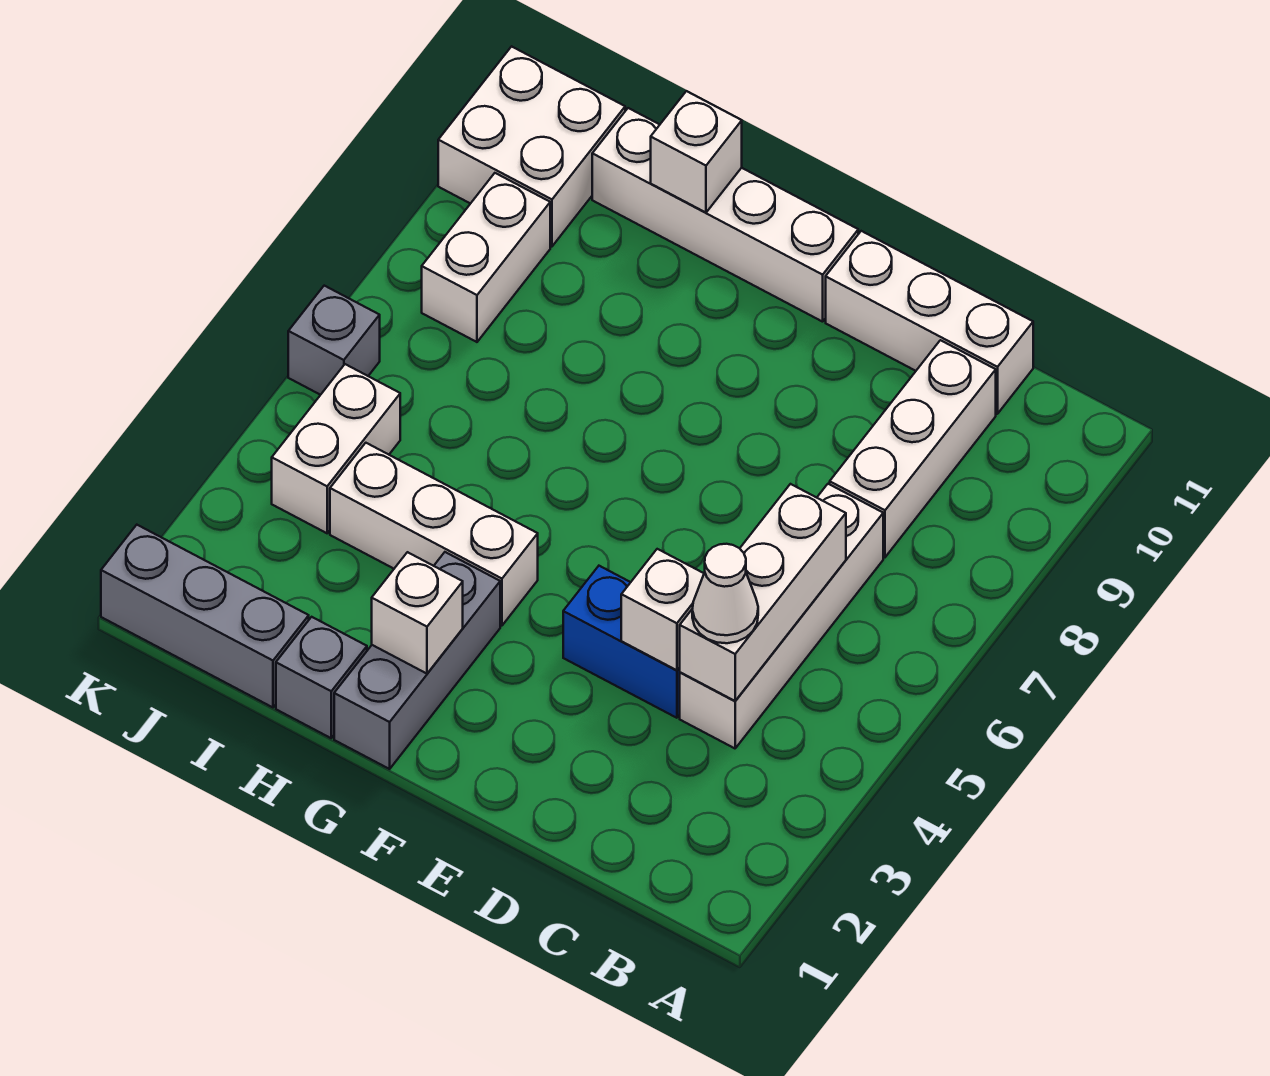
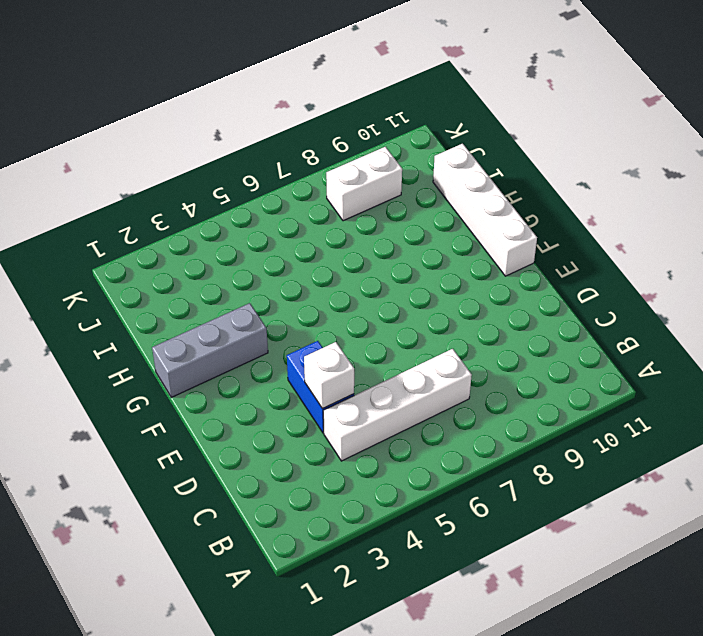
none -> white brick C8:C10 level 1
none -> white brick C11:E11 level 1
none -> white brick G4:I4 level 1

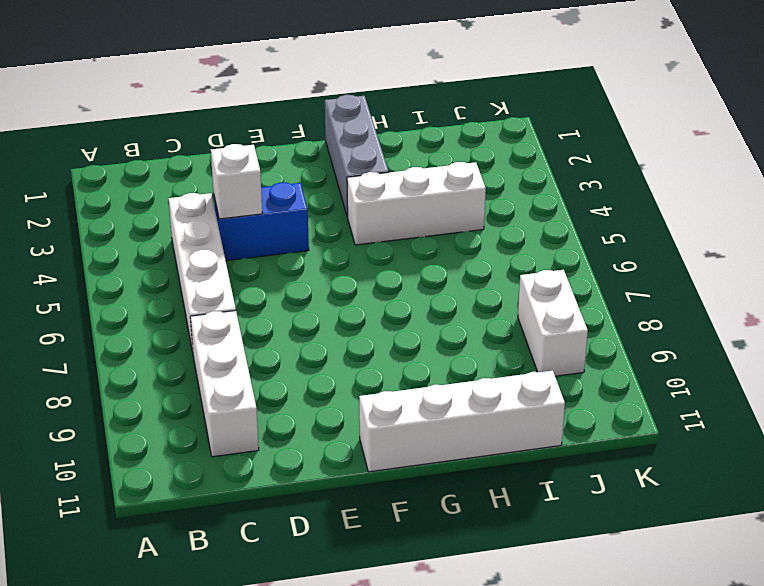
none -> white brick C11:E11 level 1
none -> grey brick H1 level 1
none -> grey brick I1:K1 level 1

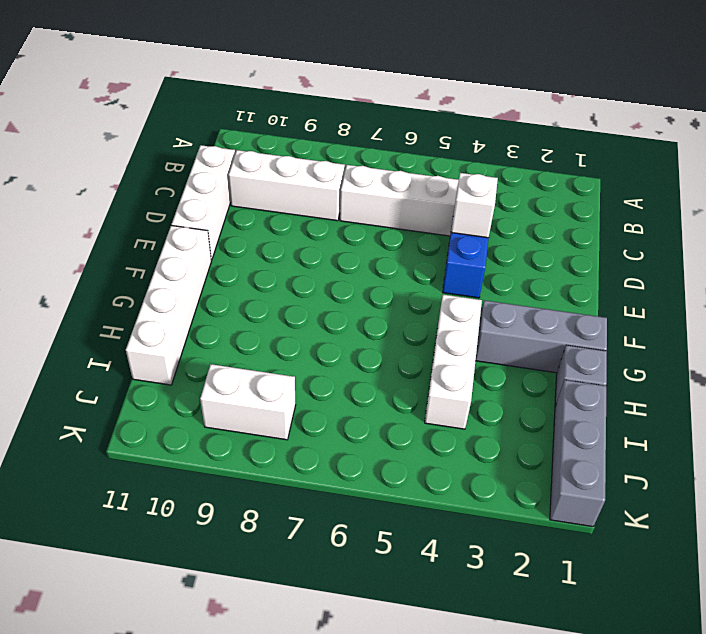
none -> white brick J4:J5 level 1
none -> white brick J10:K11 level 1
none -> grey brick K6 level 1

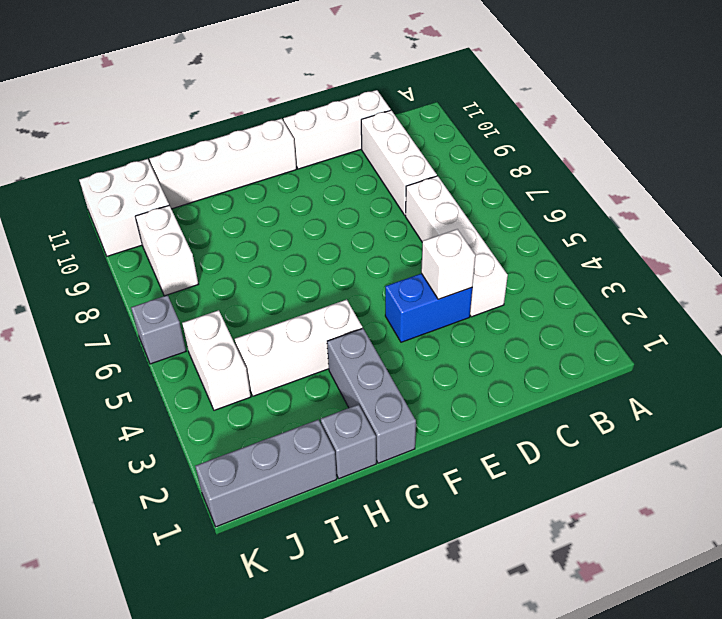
none -> white brick C4:C6 level 2
none -> white brick G2 level 2
none -> white brick H11 level 2

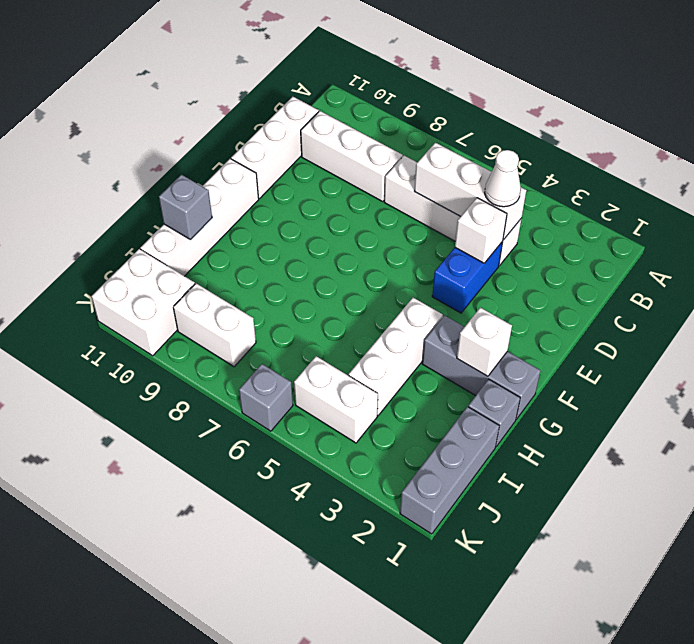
grey brick H11 level 2 -> white brick H11 level 2

